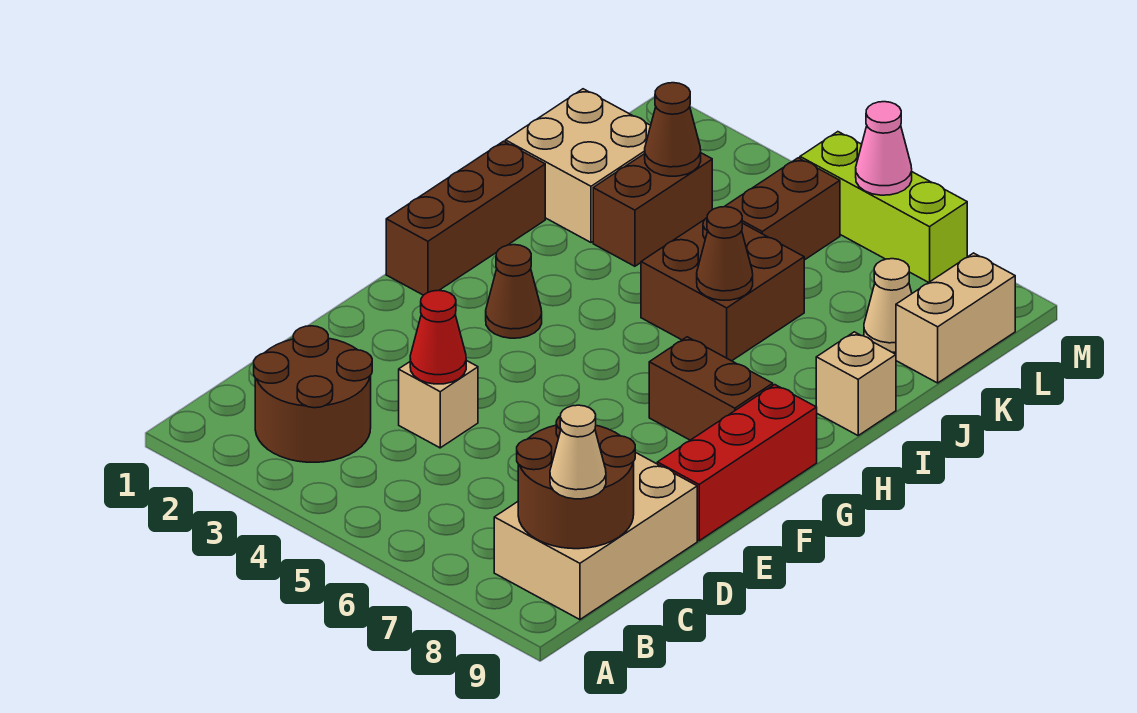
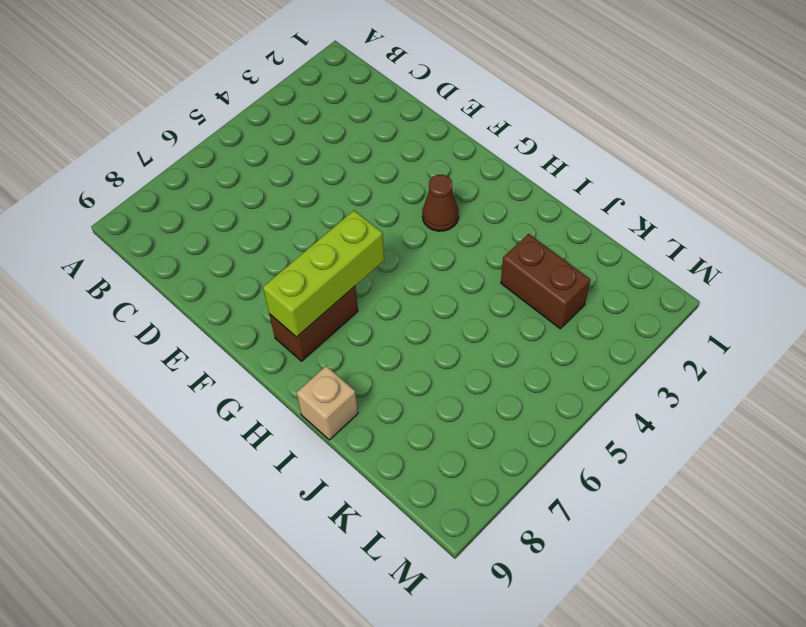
lime brick G6:G8 level 2 -> lime brick M5:M7 level 1
none -> brown round brick B2:C3 level 1
none -> tan brick B8:D9 level 1
none -> tan brick D4 level 1

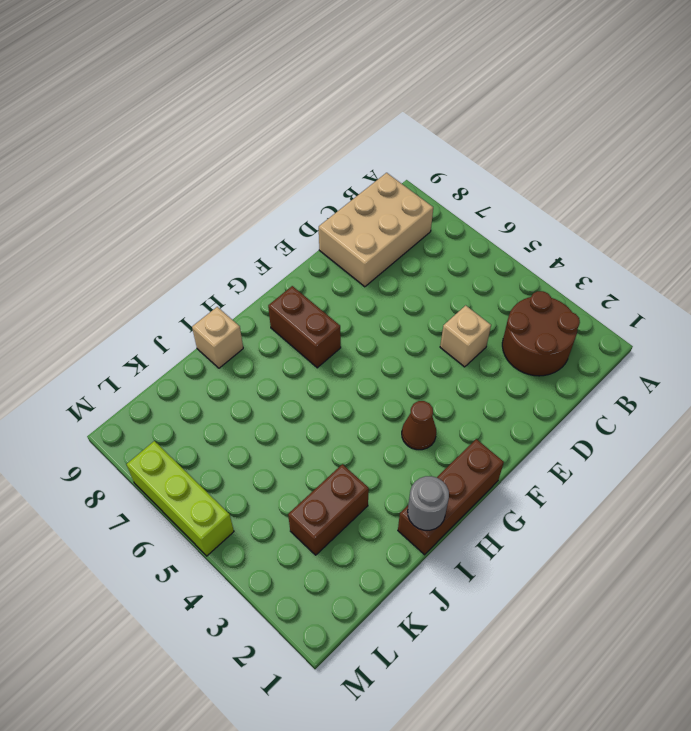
grey round brick I1 level 2 -> none
none -> red brick E9:G9 level 1
none -> brown brick I5:J6 level 1
none -> tan brick J1:K2 level 1

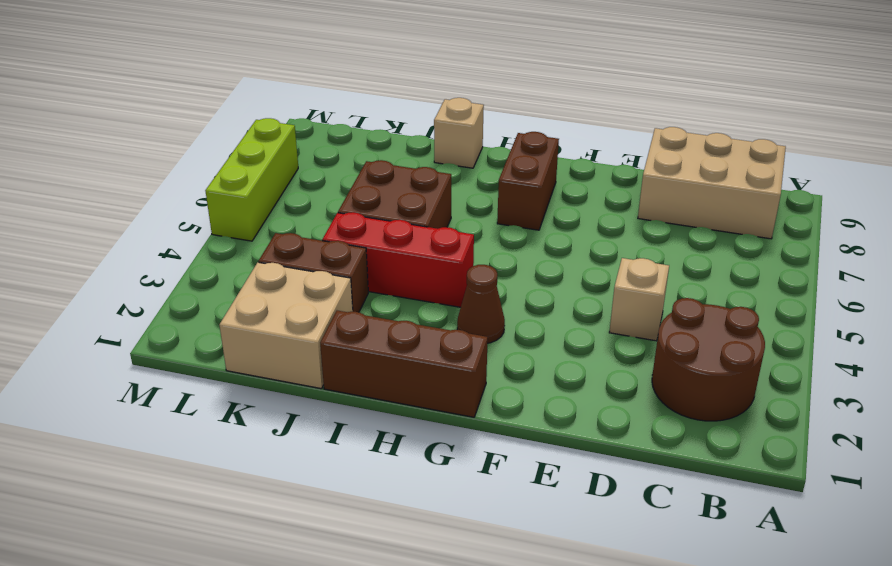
red brick H4:J4 level 1 -> red brick E9:G9 level 1
none -> brown brick K5:L5 level 1
none -> tan cone K8 level 1
none -> tan brick K9:L9 level 1

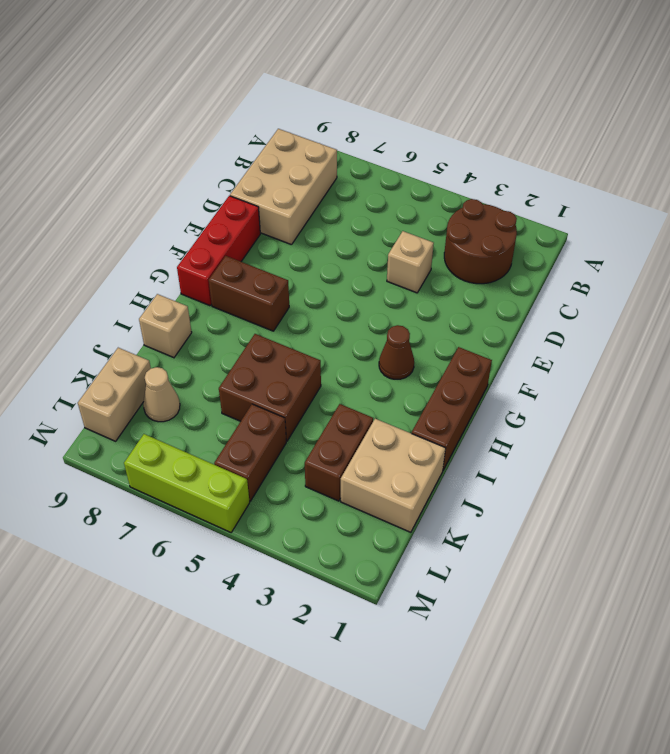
none -> brown round brick B8:C9 level 2
none -> red cone D4 level 2
none -> brown cone I6 level 2

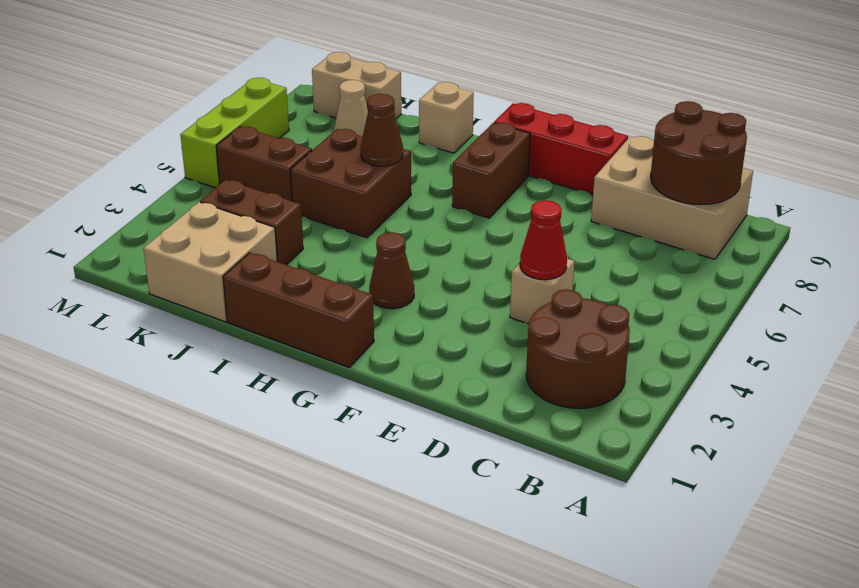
none -> brown cone K3 level 2
none -> pink cone M6 level 2
none -> tan cone B9 level 3

